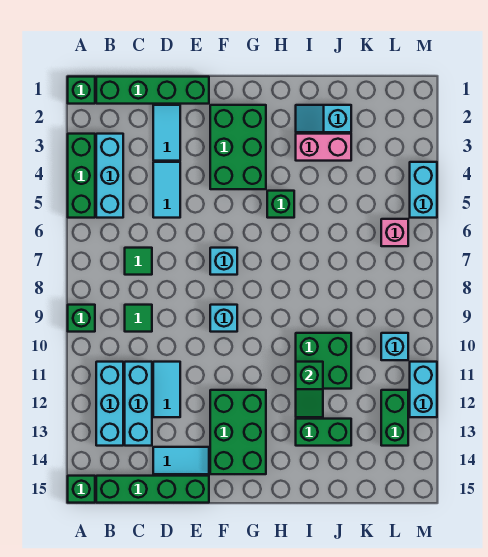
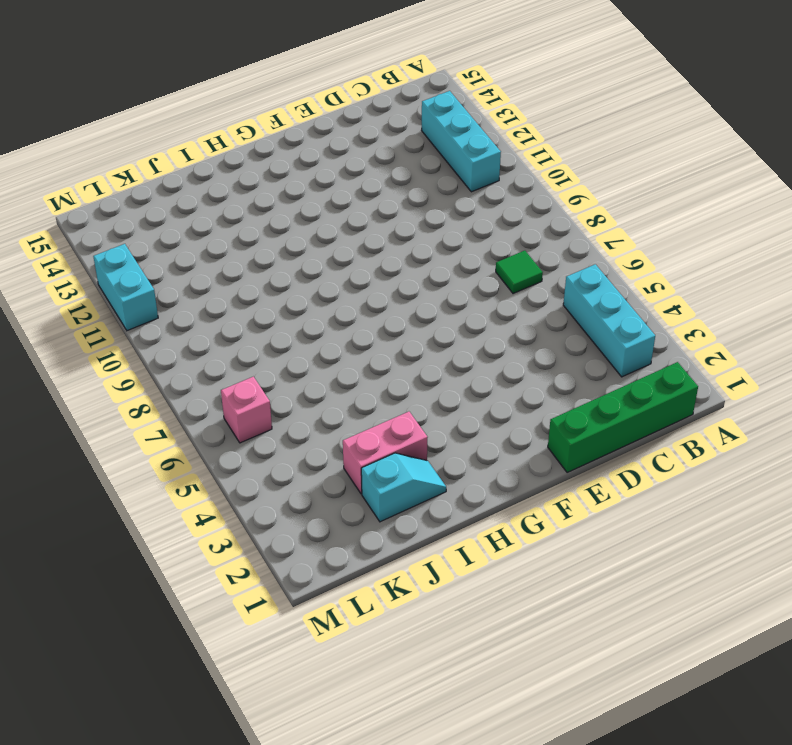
none -> green brick A1 level 1
none -> green brick A3:A5 level 1
none -> green brick A9 level 1
none -> green brick A15 level 1

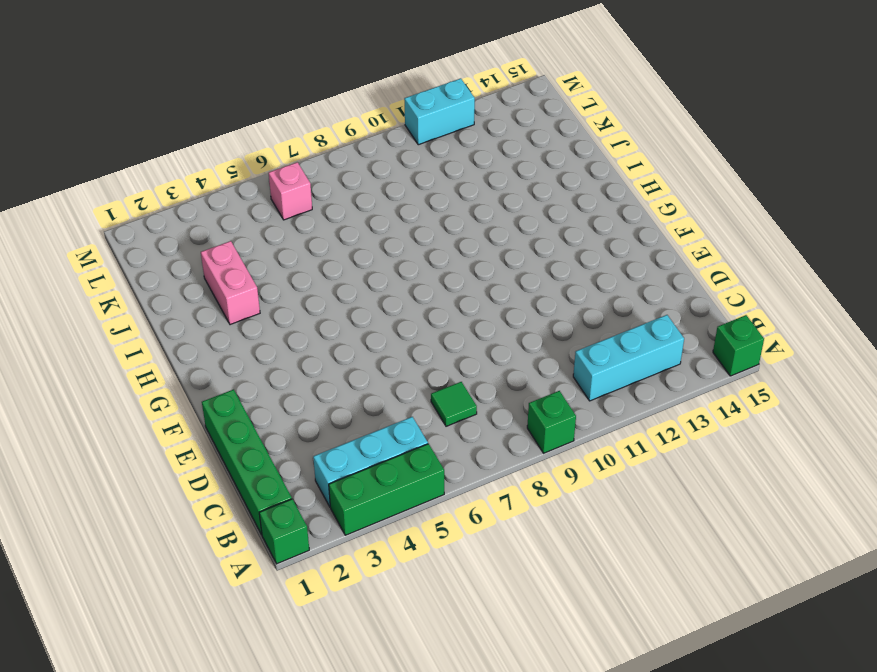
none -> green brick B15:E15 level 1
none -> green tile C9 level 1
none -> cyan brick C11:C13 level 1
none -> cyan tile D2:D3 level 1

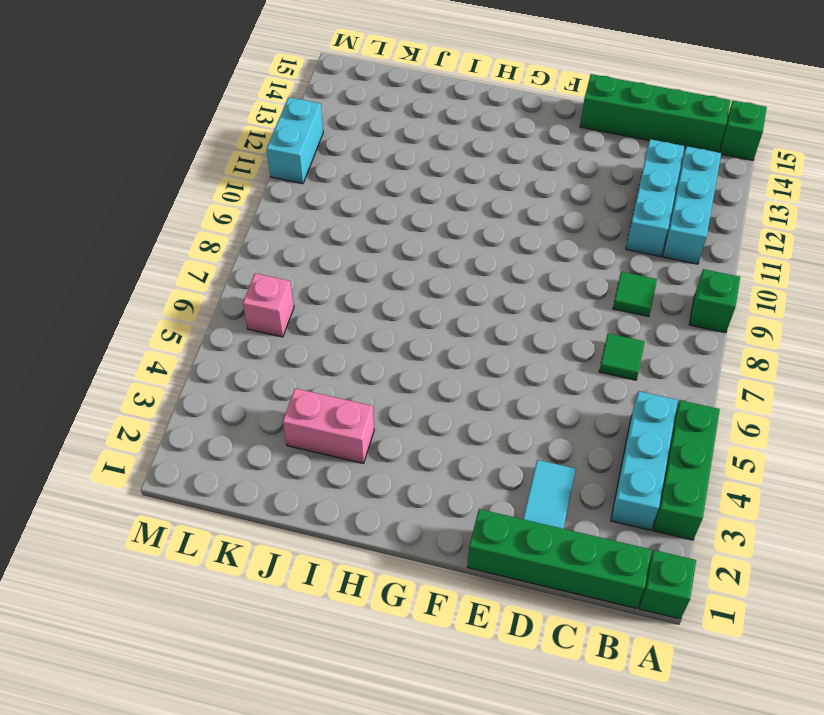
none -> cyan tile D4:D5 level 1
none -> cyan tile D11:D12 level 1
none -> cyan tile D14:E14 level 1
none -> green brick F2:G4 level 1

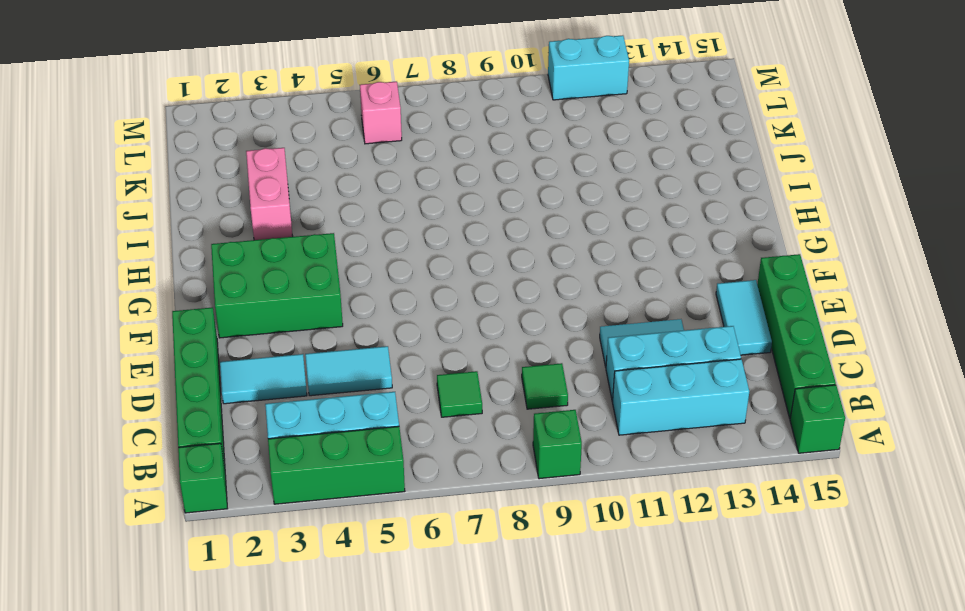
none -> cyan brick F7 level 1
none -> cyan brick F9 level 1
none -> green brick F12:G14 level 1
none -> green brick H5 level 1

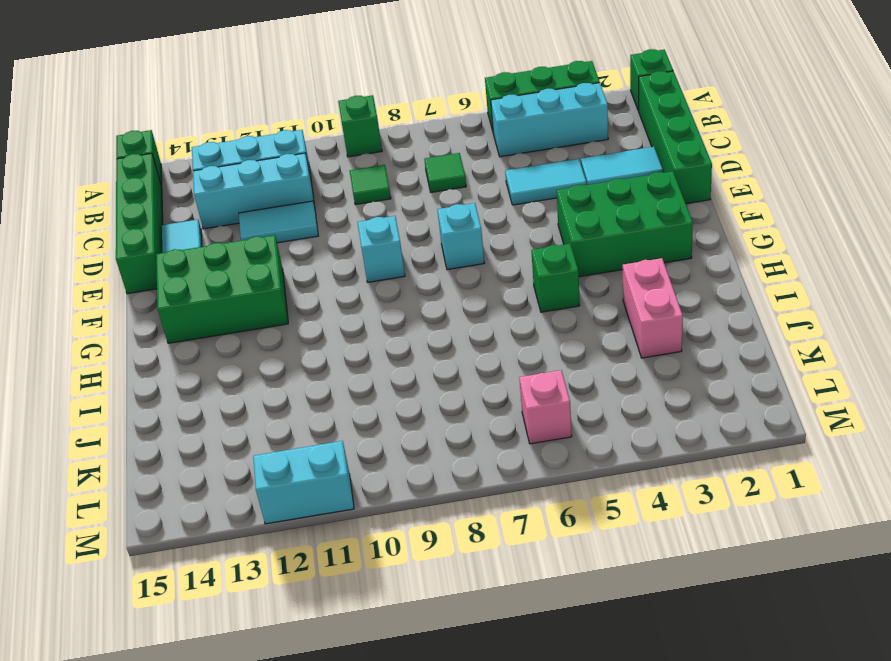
none -> cyan slope I2:J2 level 1 top J
none -> green brick I10:J11 level 1
none -> green brick I13:J13 level 1
none -> cyan brick L10 level 1

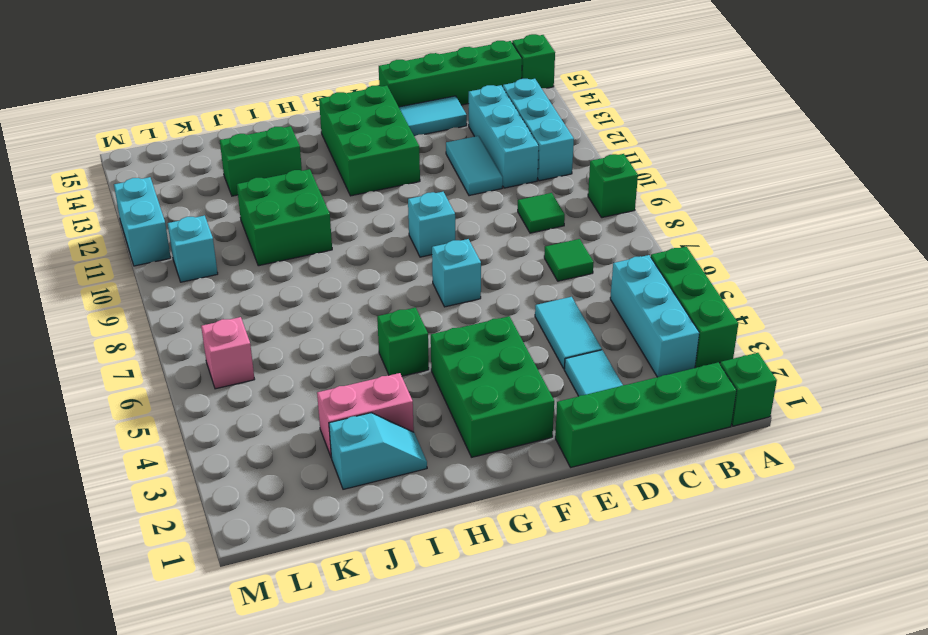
none -> green brick L12:L13 level 1
none -> cyan brick M4:M5 level 1
none -> green slope I11:I12 level 2 top 11

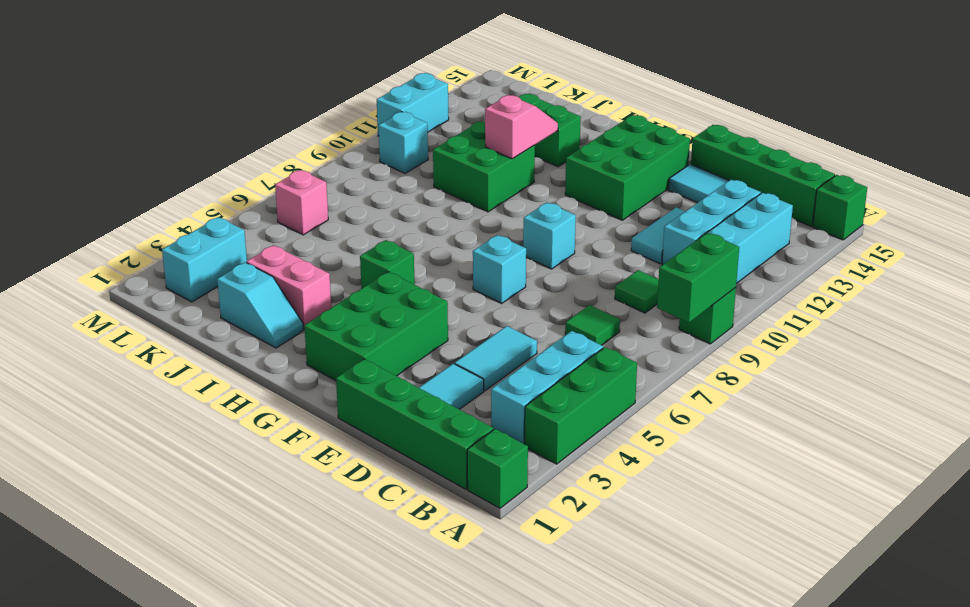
green brick A8:A9 level 2 -> green brick L12:L13 level 1
pink slope I11:I12 level 2 top 11 -> green slope I11:I12 level 2 top 11
cyan brick L2:L3 level 1 -> cyan brick M4:M5 level 1

